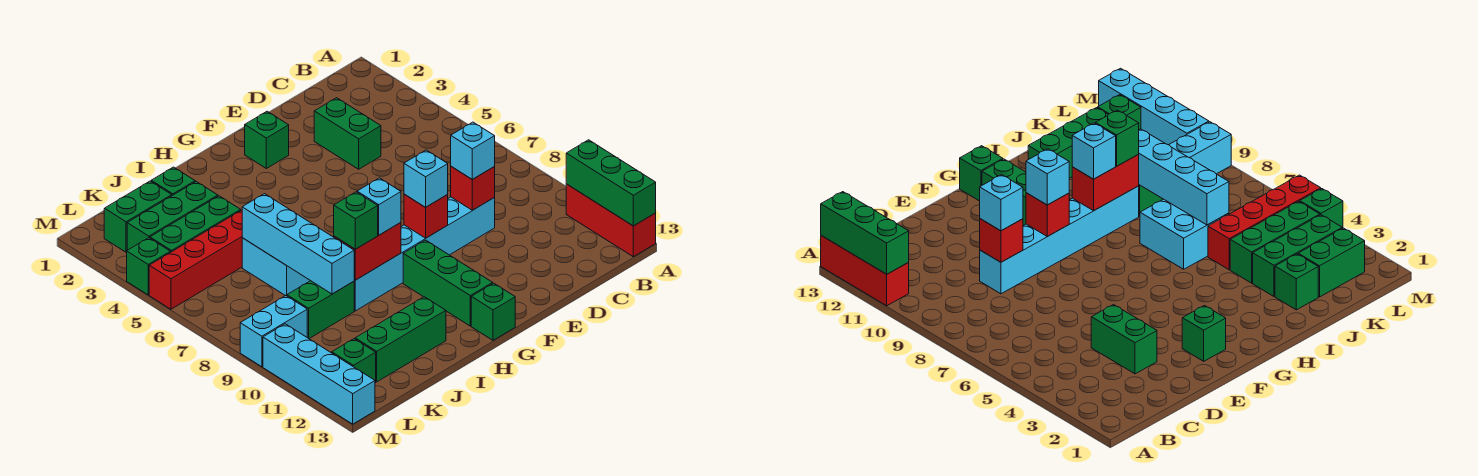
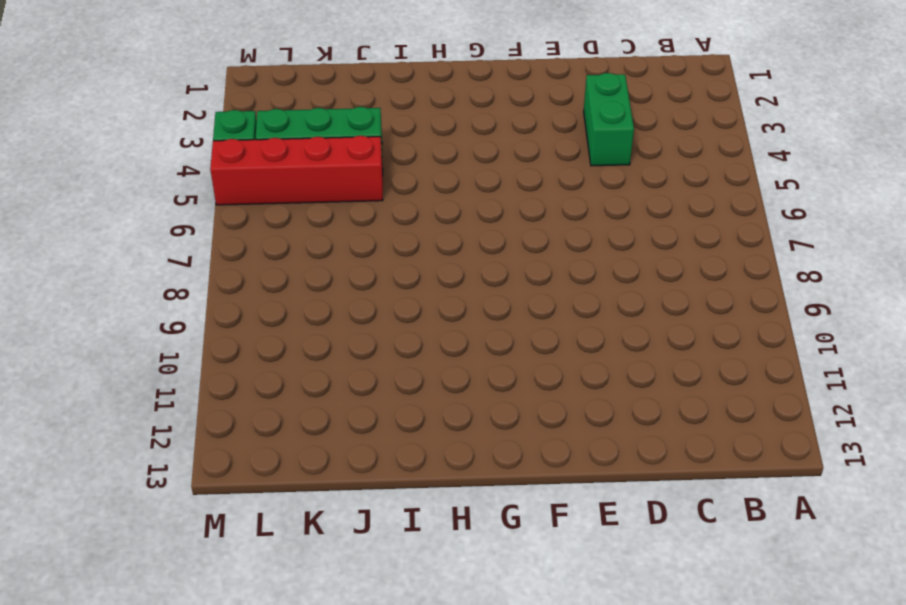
none -> red brick A11:A13 level 1
none -> cyan brick D9:I9 level 1
none -> green brick F2 level 1

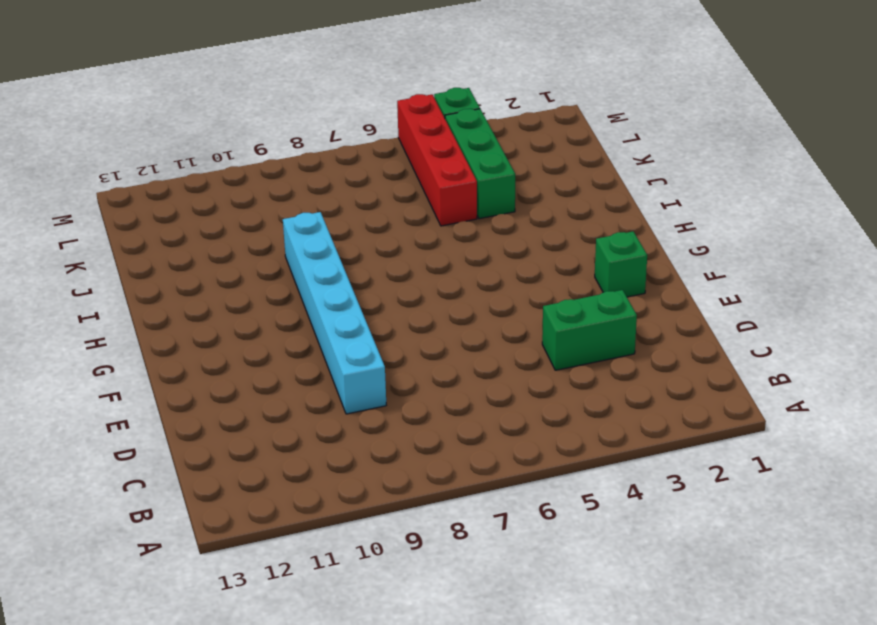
none -> red brick A11:A13 level 1
none -> green brick G10:G12 level 1
none -> green brick G13 level 1

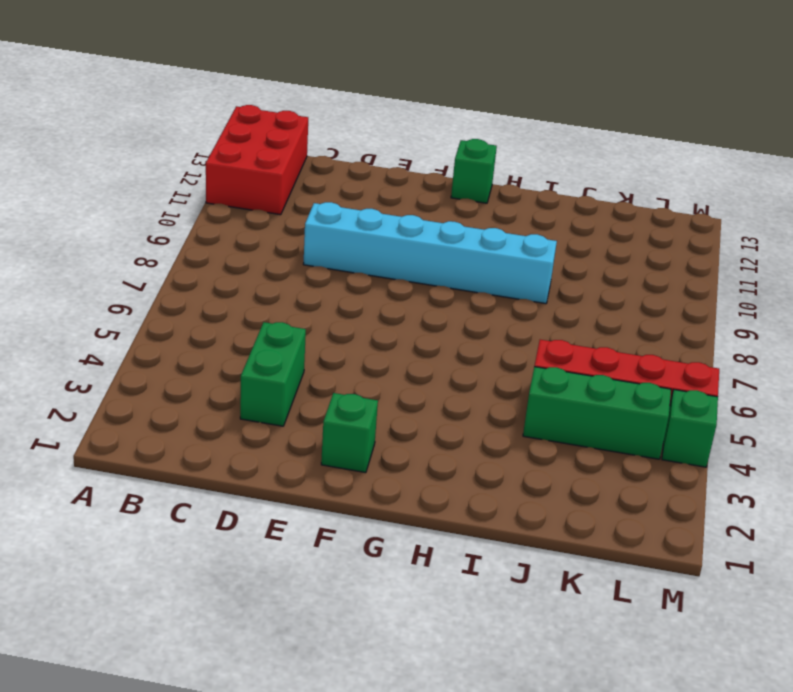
red brick A11:B13 level 1 -> red brick A11:A13 level 1
none -> green brick G10:G12 level 1
none -> cyan brick I6:J7 level 1
none -> green brick I12:K12 level 1

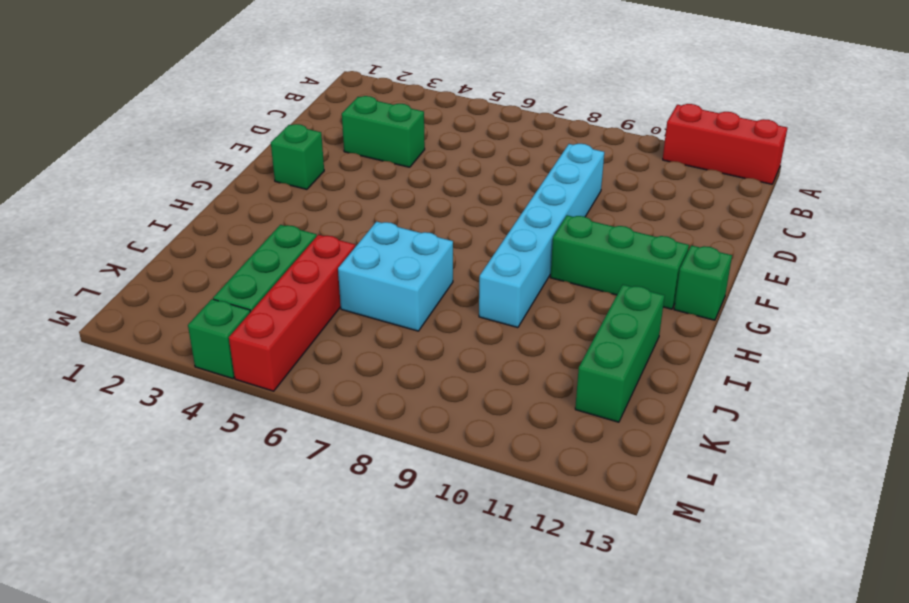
none -> green brick J2 level 1
none -> green brick J3:L3 level 1
none -> green brick J9:K9 level 1

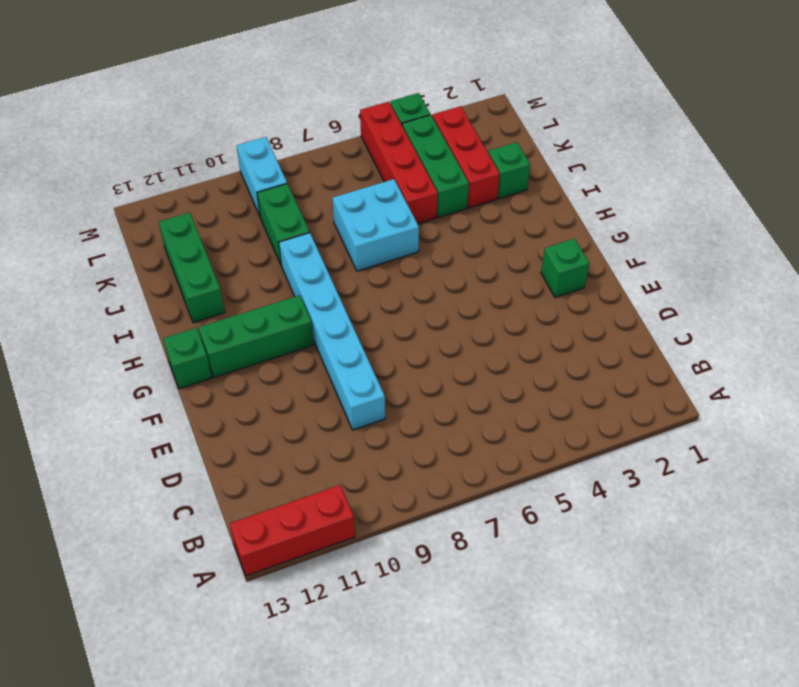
red brick J3:L3 level 1 -> green brick J3:L3 level 1
none -> green brick D3:D4 level 1
none -> green brick K2:L2 level 1
none -> green brick L12 level 1

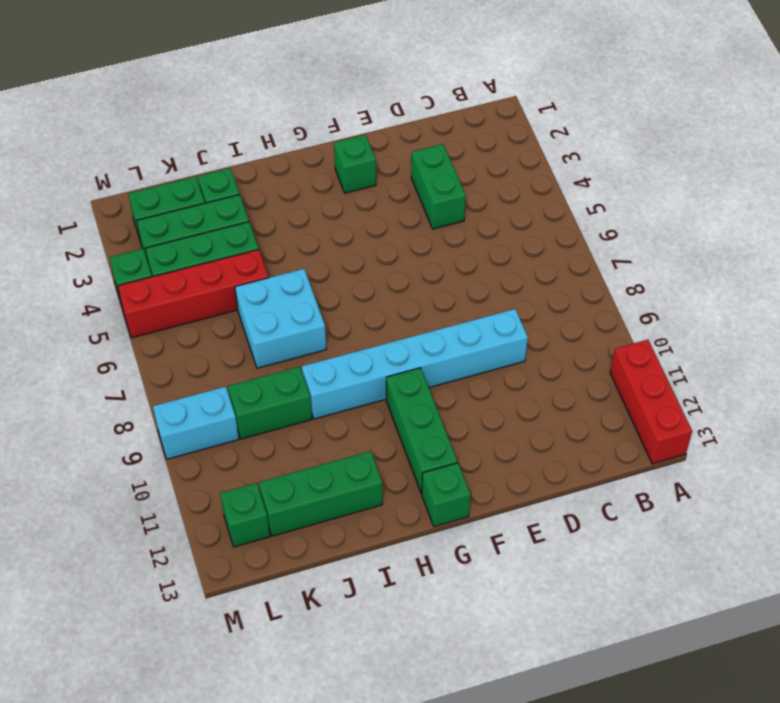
none -> cyan brick M10:M13 level 1
none -> green brick A11:A13 level 2
none -> red brick D9 level 2

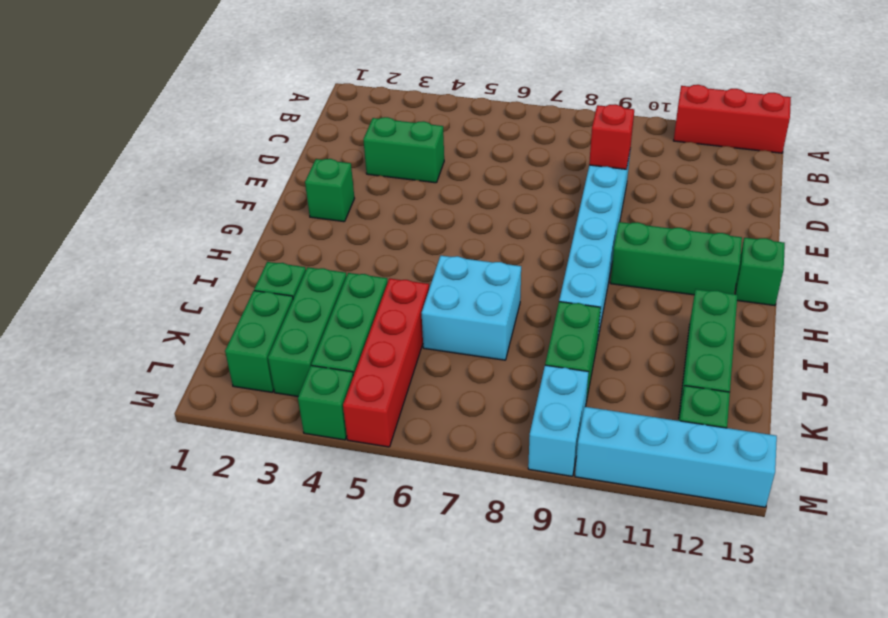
none -> green brick A11:A13 level 2
none -> red brick F9 level 2
none -> red brick H9:I9 level 2

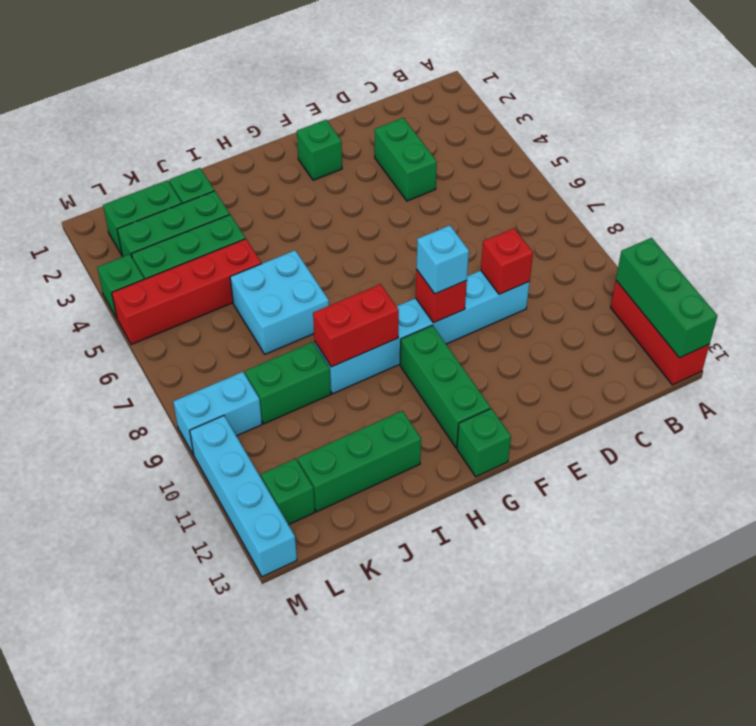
none -> cyan brick J6:J9 level 2
none -> cyan brick D9 level 3
none -> cyan brick H9 level 3

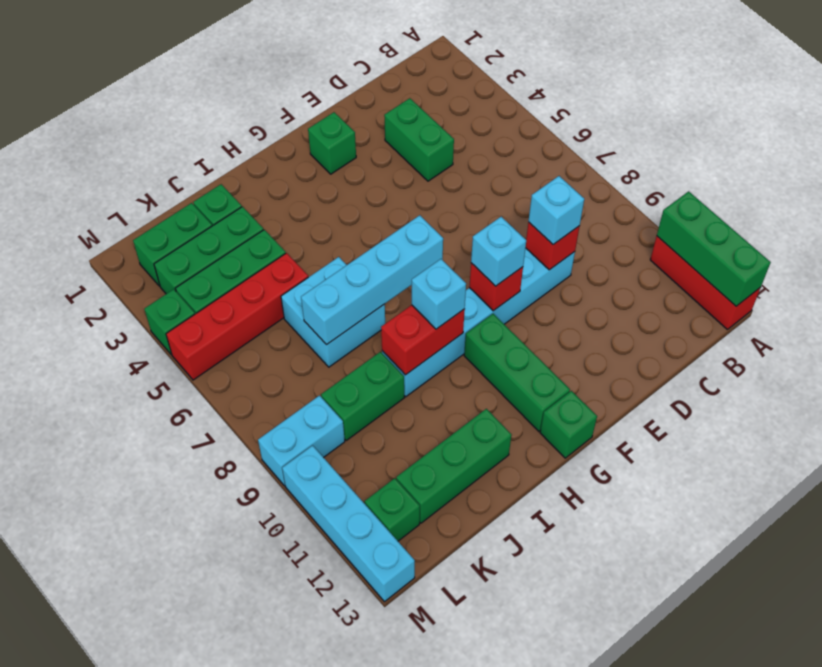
cyan brick G7:J7 level 2 -> cyan brick J6:J9 level 2
none -> green brick I9 level 3

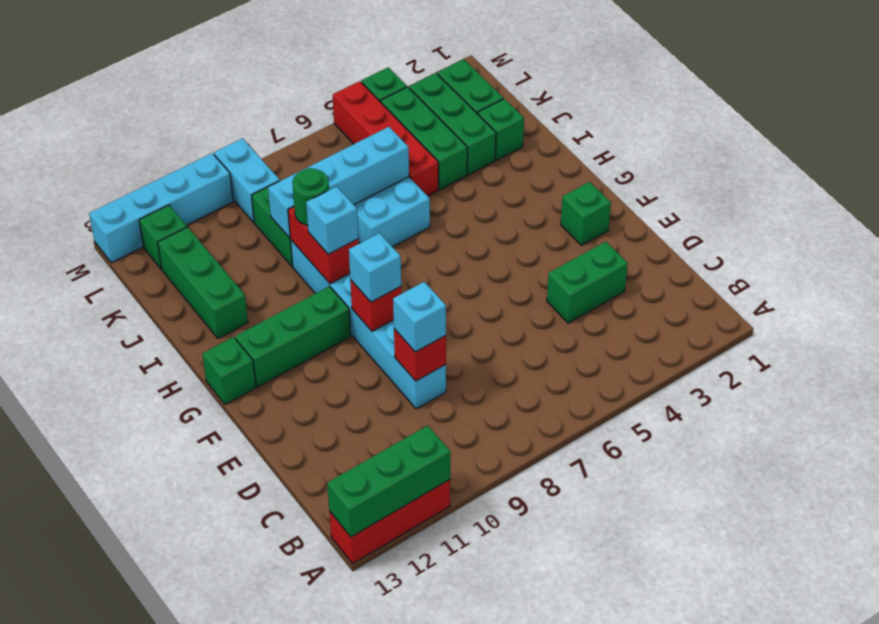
green round brick I9 level 3 -> green brick I9 level 3

